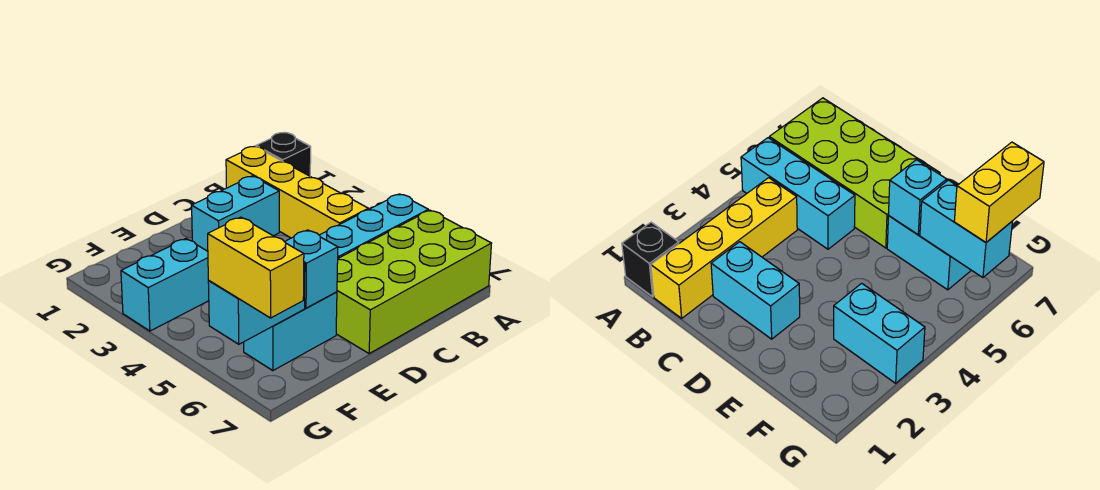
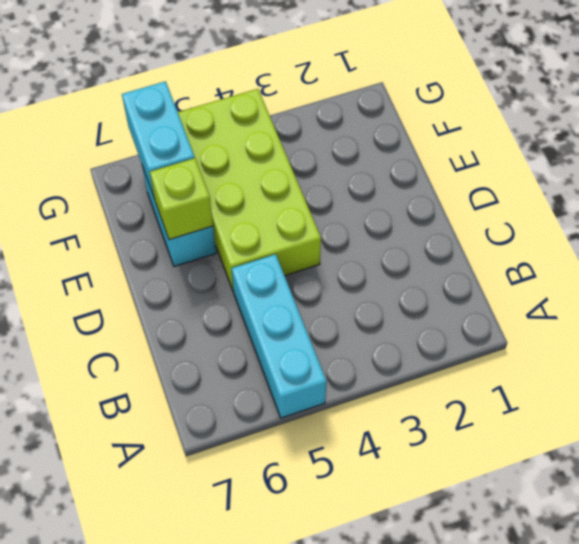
lime brick D4:G5 level 1 -> lime brick A6:D7 level 1
lime brick E6 level 2 -> cyan brick E6 level 2
none -> black brick A1 level 1
none -> yellow brick B1:B4 level 1

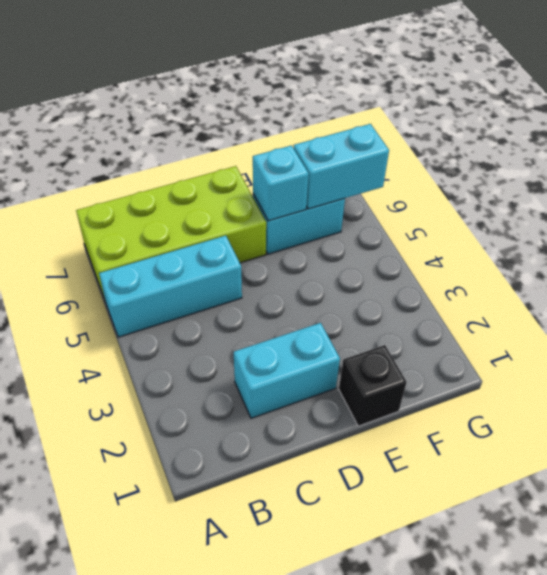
black brick E1 level 1 -> black brick A1 level 1
none -> yellow brick B1:B4 level 1
none -> cyan brick F3:G3 level 1

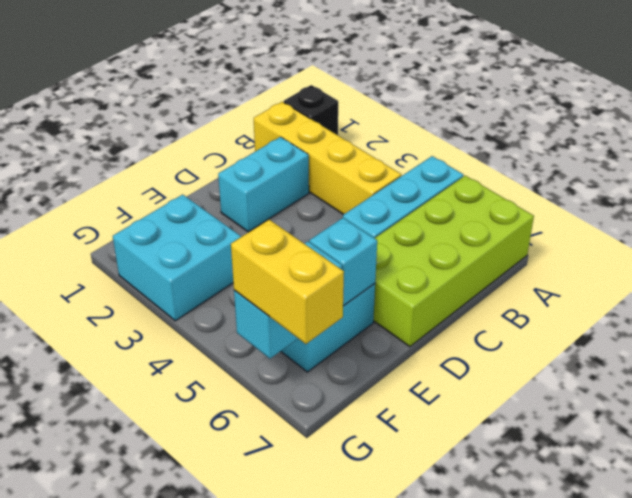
cyan brick F2:G3 level 1 -> cyan brick F3:G3 level 1

